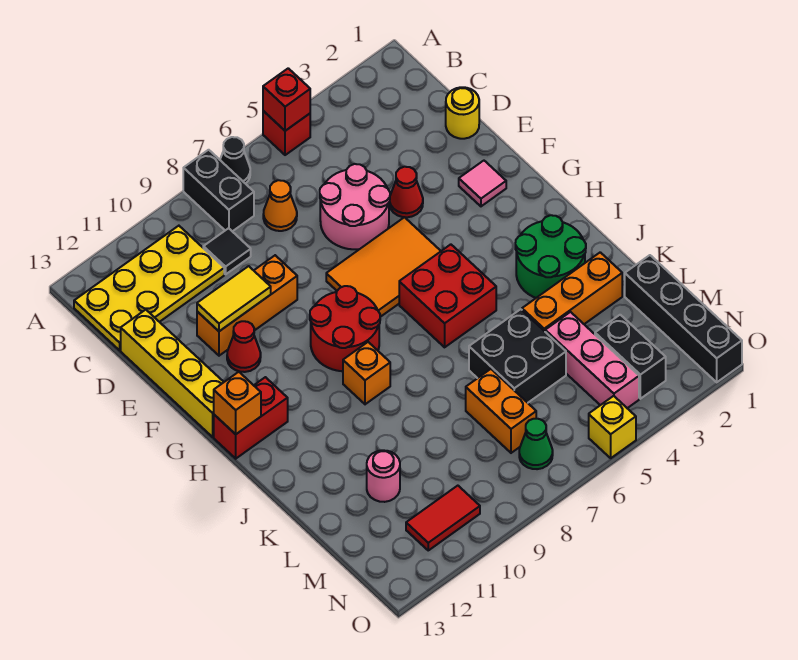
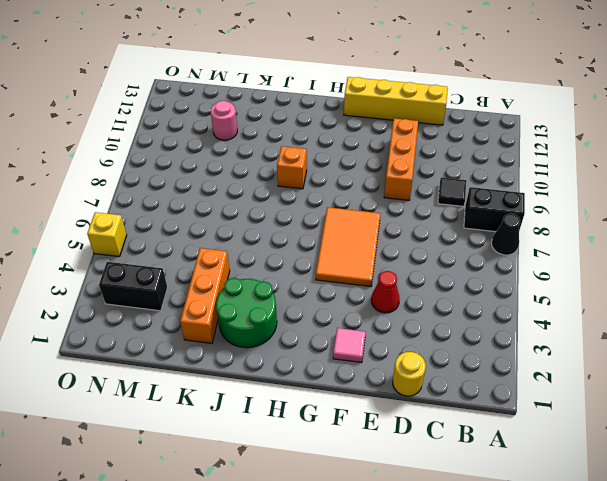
none -> red brick A5 level 1
none -> yellow plate B10:C13 level 1
none -> orange cone C7 level 1
none -> pink round brick D5:E6 level 1

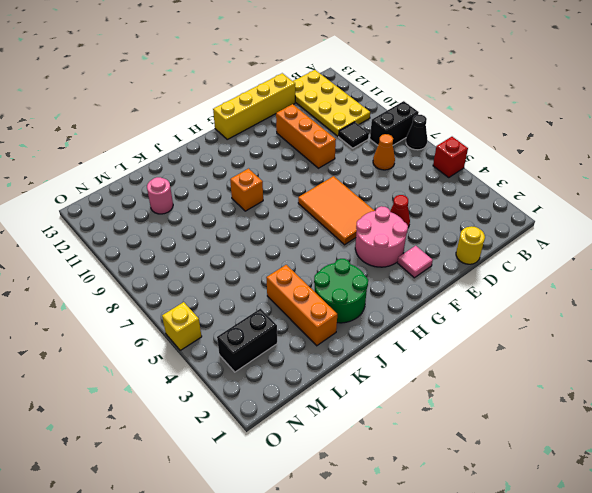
pink round brick F3:G4 level 1 -> pink round brick D5:E6 level 1
none -> red cone F11 level 1
none -> red round brick G8:H9 level 1
none -> red brick H5:I6 level 1
none -> red brick H12:H13 level 1

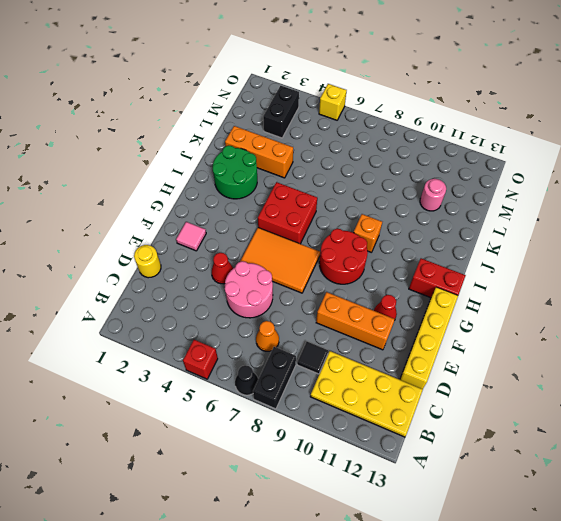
none -> black brick K5:L6 level 1
none -> black brick L1:O1 level 1
none -> pink brick L4:N4 level 1
none -> orange brick L7:M7 level 1

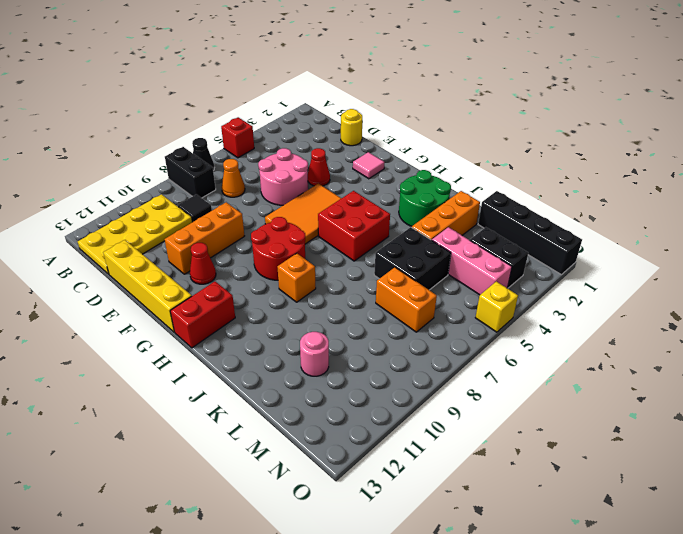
none -> green cone N7 level 1
none -> red tile N10:N11 level 1
none -> red brick A5 level 2
none -> yellow tile E10:E11 level 2

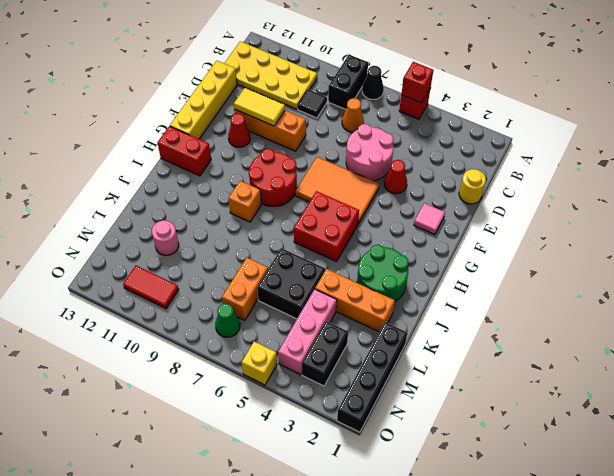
none -> orange brick H13 level 2

